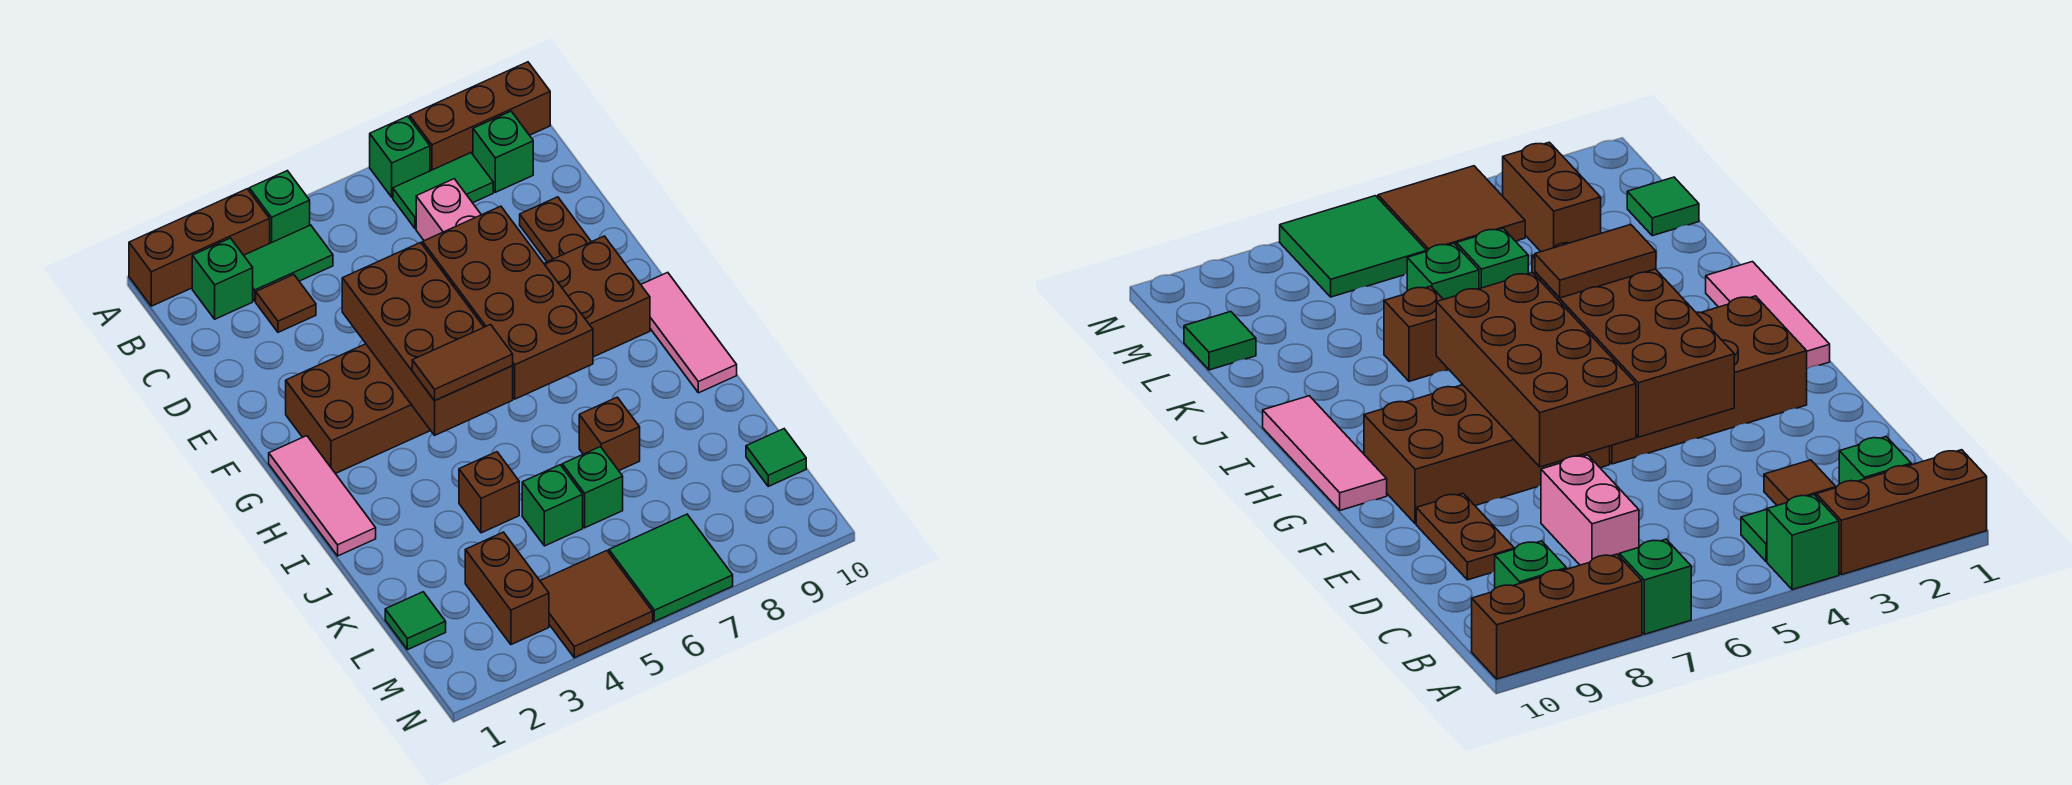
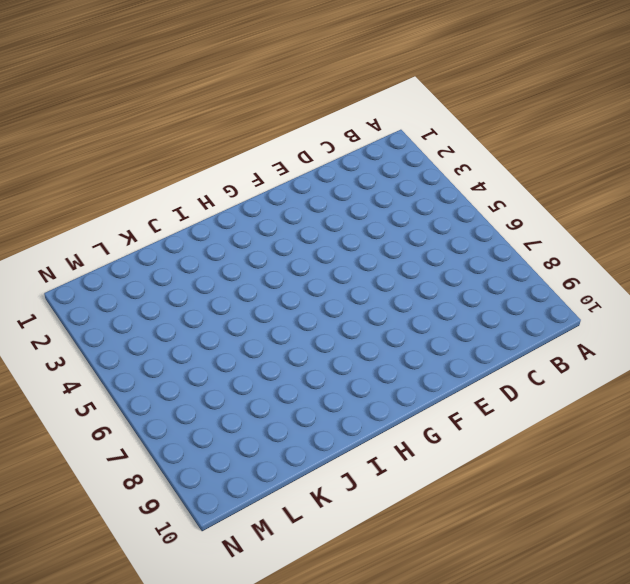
none -> brown brick A1:A3 level 1
none -> green brick A4 level 1
none -> green brick A7 level 1

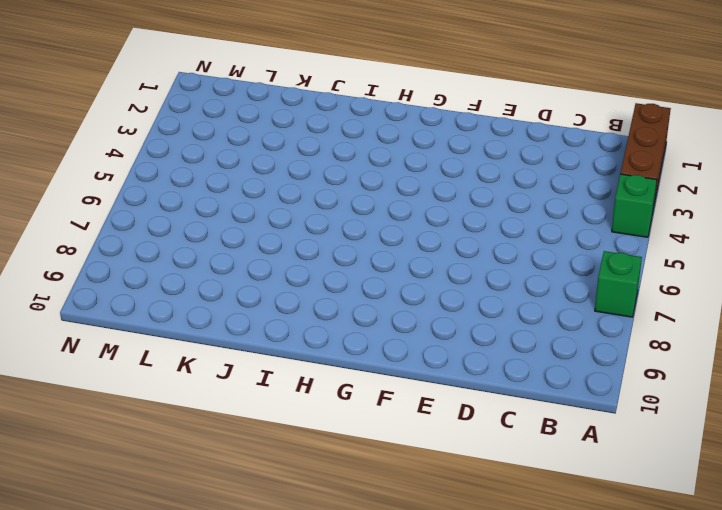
none -> brown brick A8:A10 level 1
none -> green brick B2 level 1
none -> green tile B3:B4 level 1

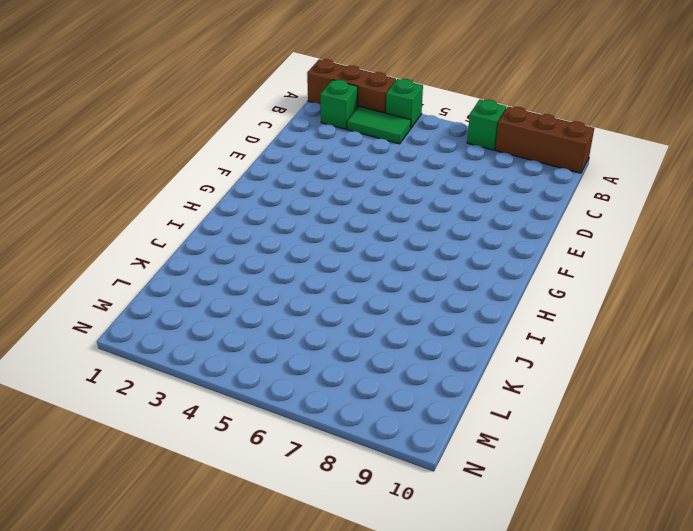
none -> green tile B7:B8 level 1
none -> green brick B9 level 1
none -> brown tile C3 level 1

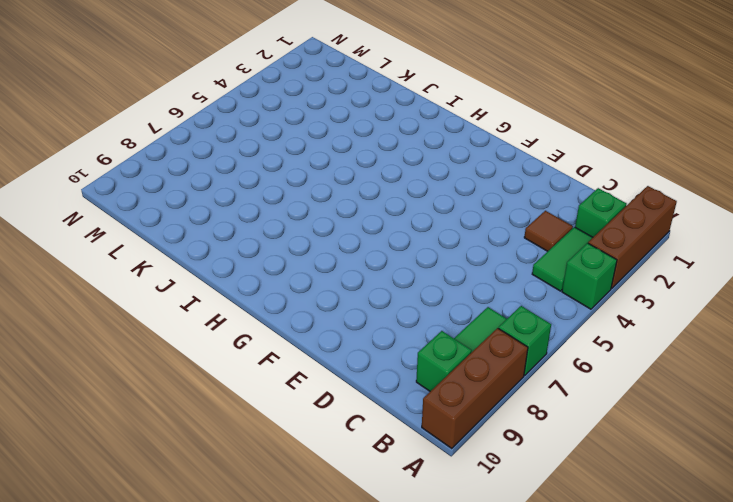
none -> pink brick C7:D7 level 1
none -> brown plate D9:E9 level 1
none -> brown brick F2:G5 level 1

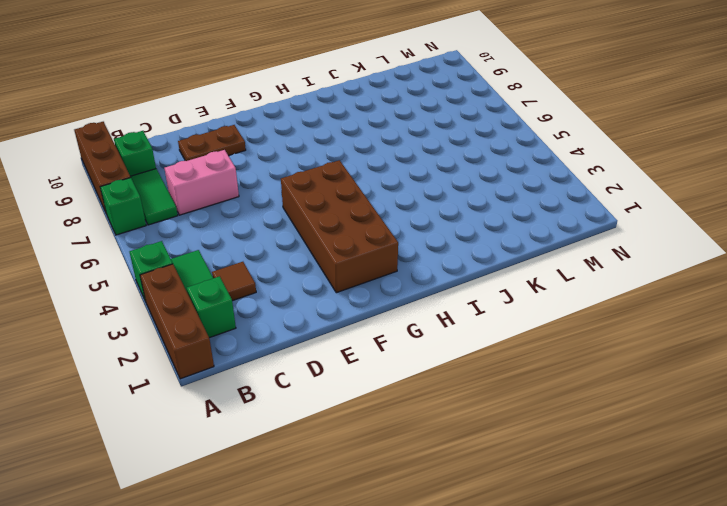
none -> brown brick F6:G9 level 1
none -> pink tile G1:I1 level 1
none -> pink tile G10:I10 level 1

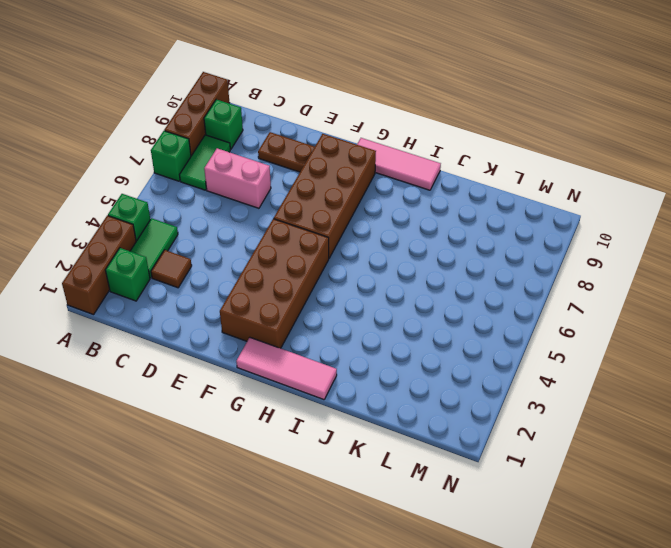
none -> brown brick J4 level 1
none -> brown brick J7 level 1
none -> green brick K5 level 1

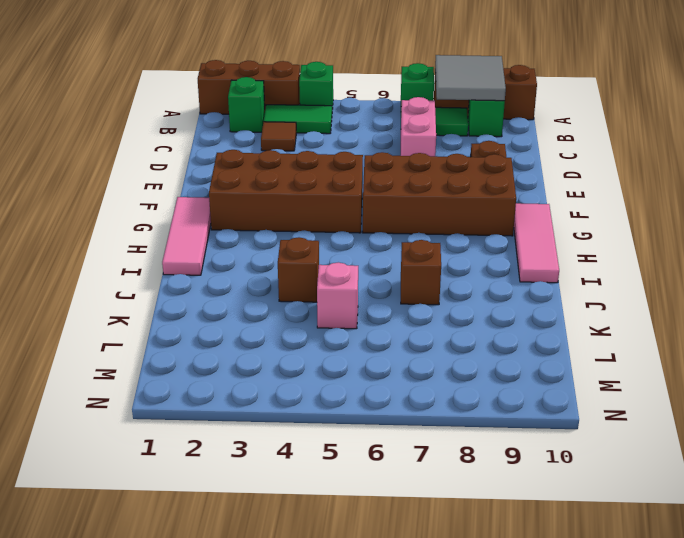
grey tile A8:B9 level 2 -> none
pink brick K5 level 1 -> green brick K5 level 1
none -> green brick K6 level 1
none -> green tile L1 level 1
none -> brown brick L3:M3 level 1

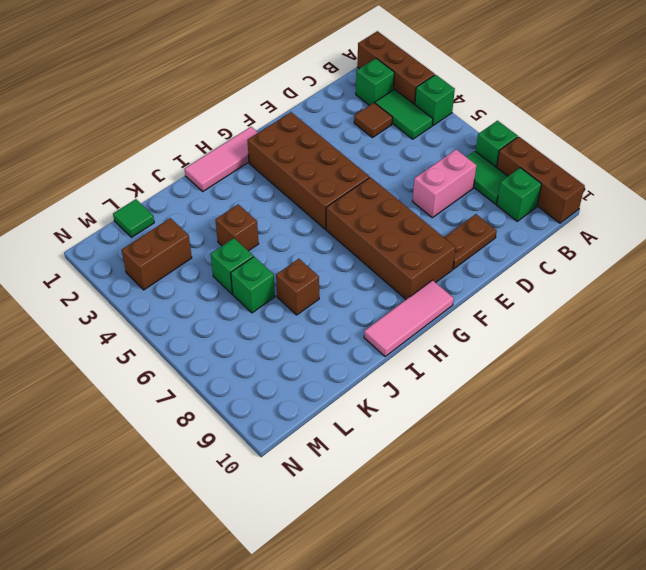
none -> green tile L10 level 1
none -> brown tile M4:N5 level 1
none -> green tile M6:N7 level 1

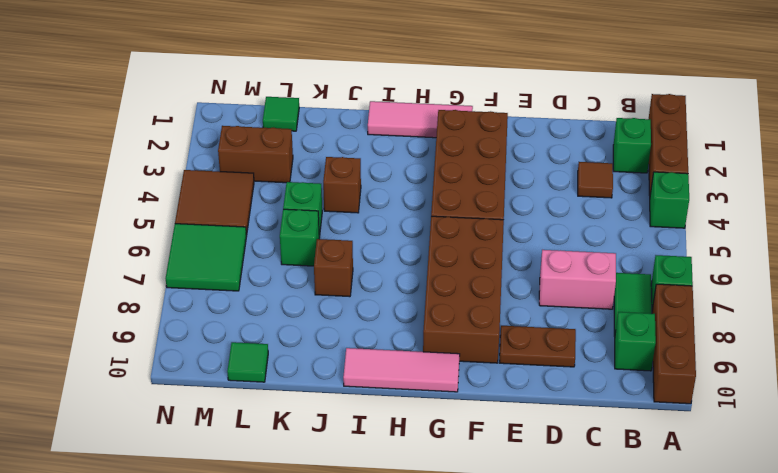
none -> green tile B3:B4 level 1
none -> brown brick E4:H5 level 2
none -> brown brick E6:H7 level 2

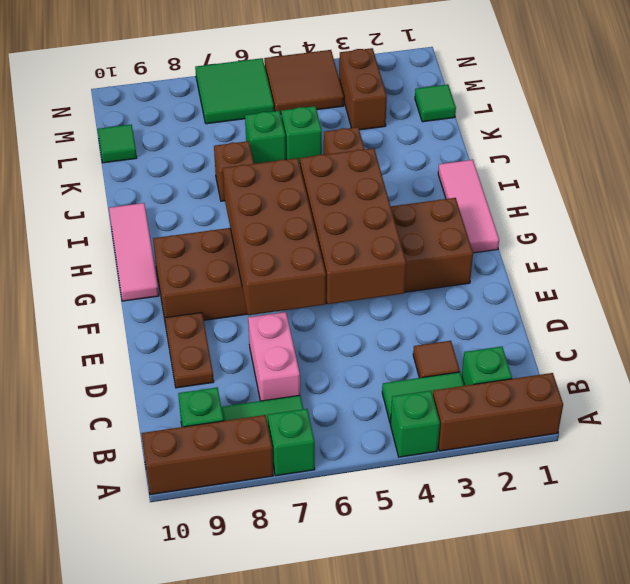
none -> brown tile H4:H5 level 3

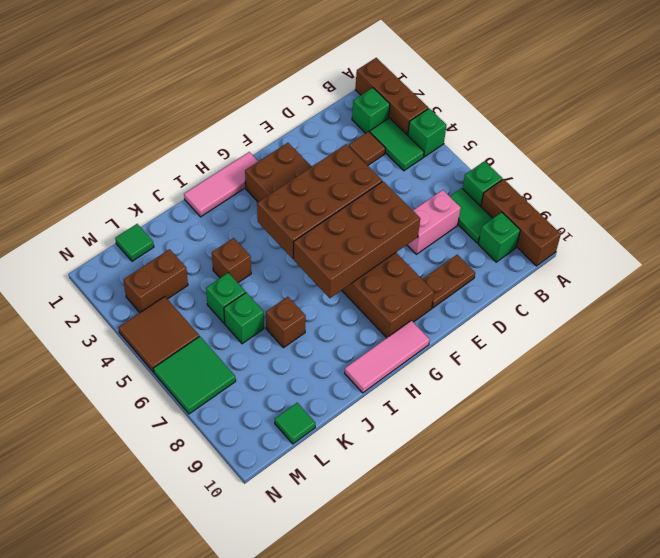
none -> brown tile H4:H5 level 3

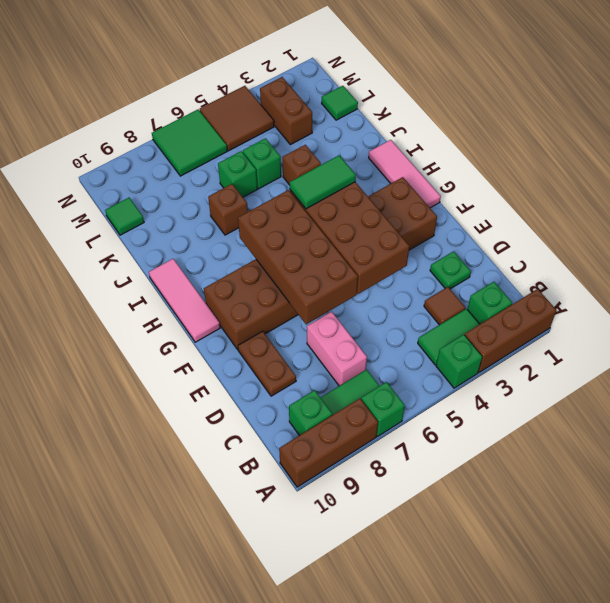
green plate D2 level 1 -> none
green tile H4:H5 level 3 -> brown tile H4:H5 level 3

